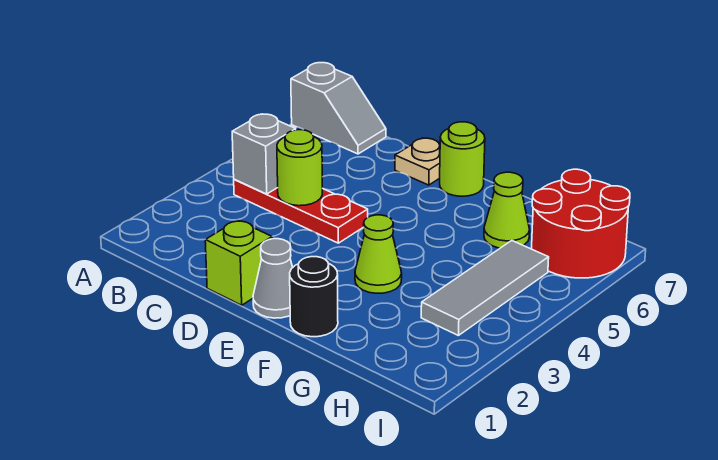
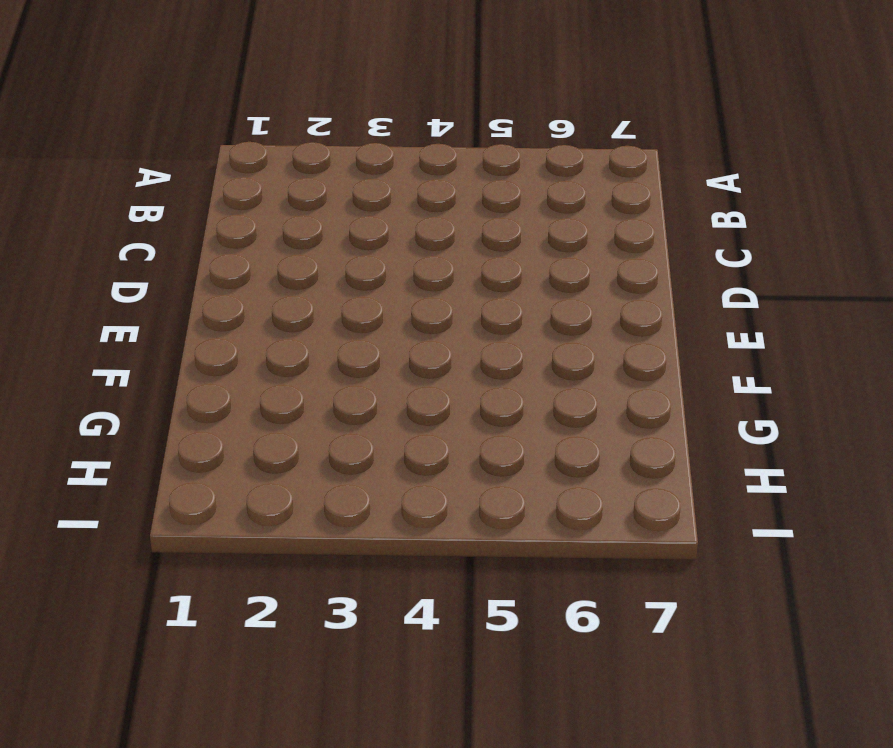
none -> grey slope A7:B7 level 1 top A
none -> red plate B4:D4 level 1
none -> lime brick D1 level 1

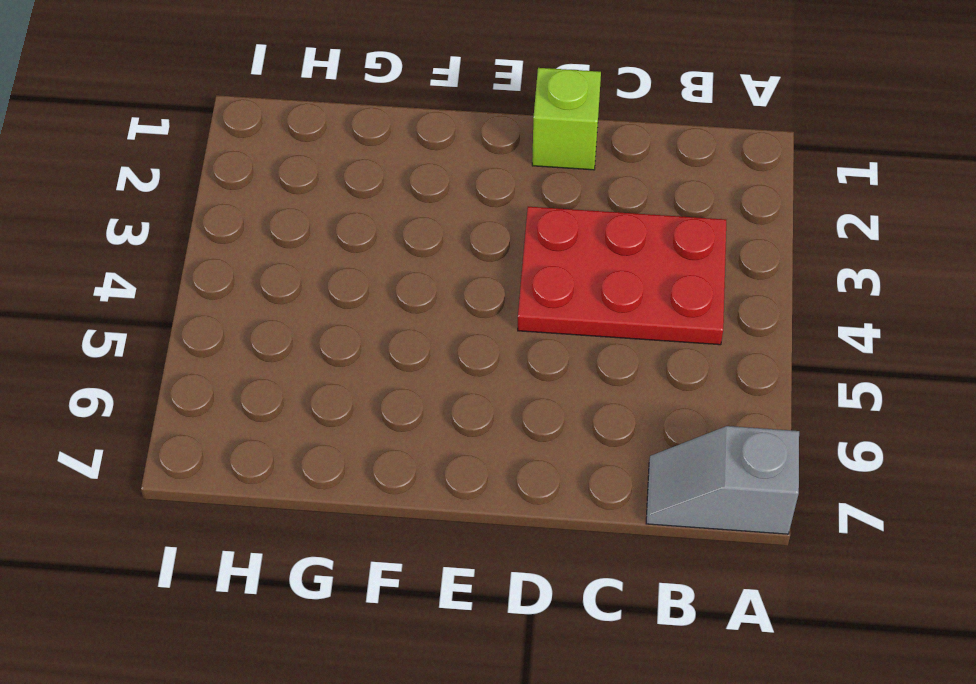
red plate B3:D4 level 1 -> red plate B4:D4 level 1
none -> tan plate D7 level 1
none -> grey cone E1 level 1
none -> lime round brick E7 level 1

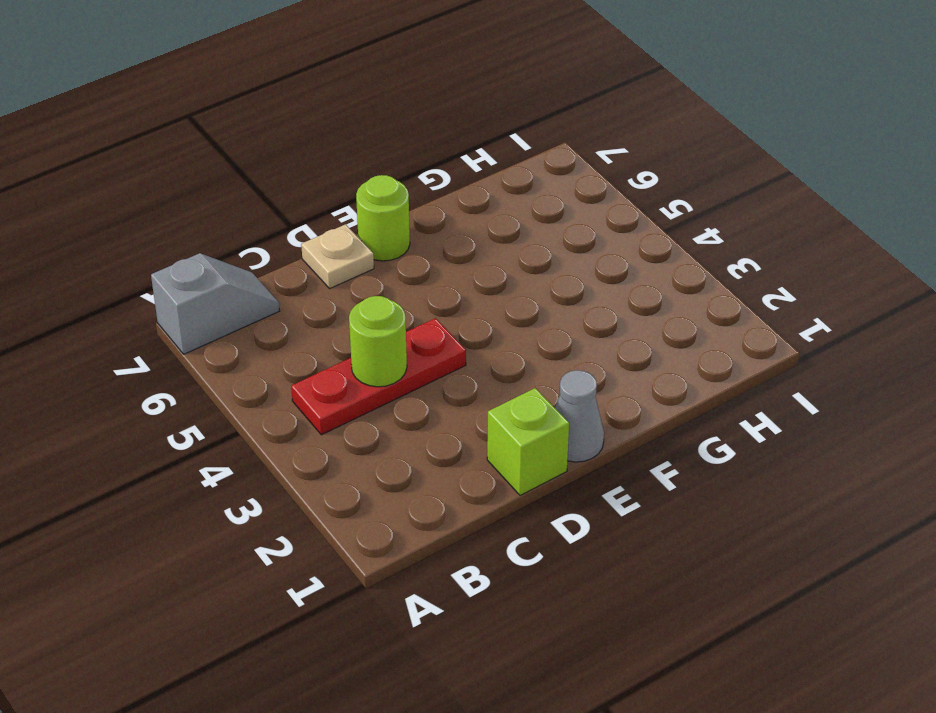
none -> black round brick F1 level 1
none -> lime cone F3 level 1
none -> lime cone G6 level 1

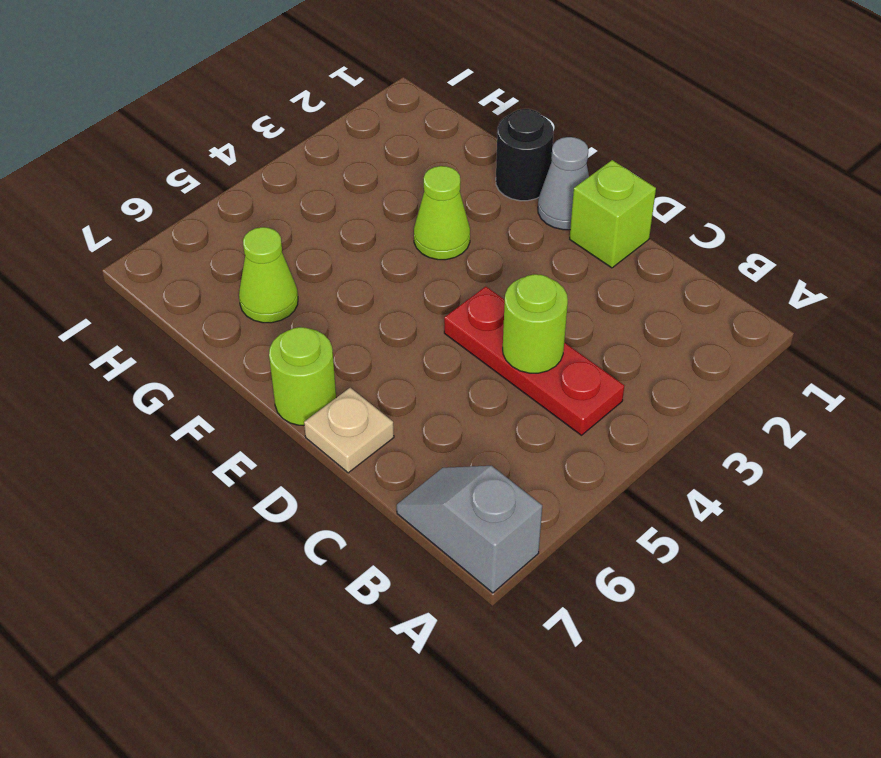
none -> grey tile H3:H5 level 1
none -> red round brick H6:I7 level 1
none -> grey brick B4 level 2

